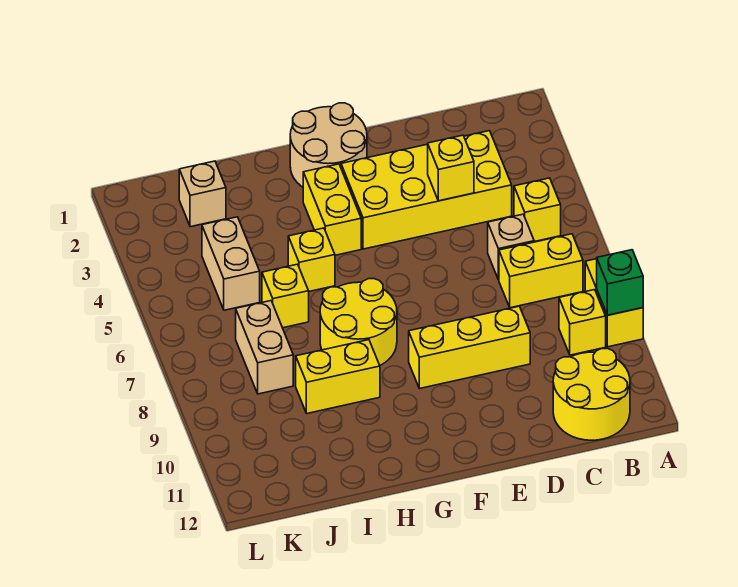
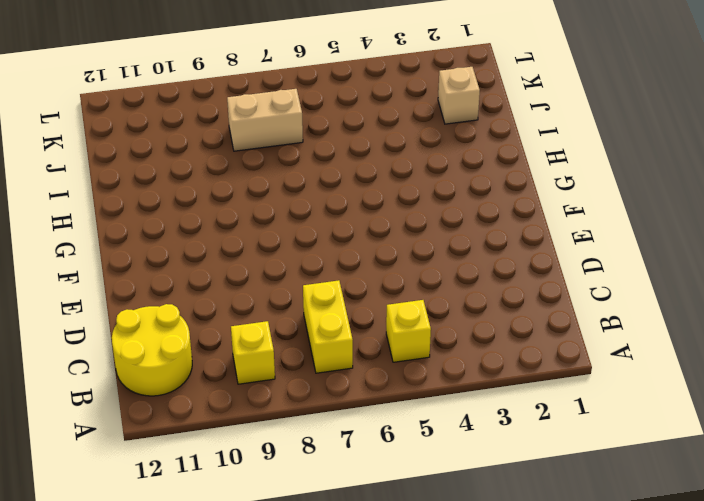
none -> yellow brick A8:A9 level 1
none -> yellow brick C3:F4 level 1
none -> tan brick C6 level 1

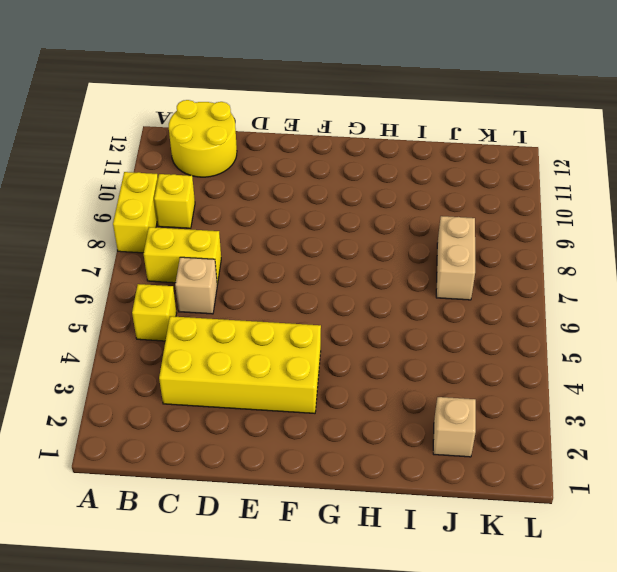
none -> yellow brick D9:F9 level 1
none -> tan round brick F1:G2 level 1
none -> yellow brick G3:G4 level 1

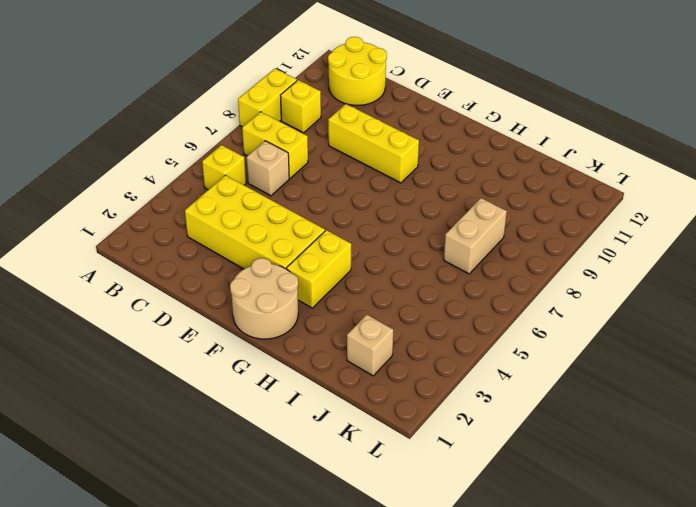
none -> yellow round brick G7:H8 level 1
none -> yellow brick H5 level 1
none -> yellow brick H9:I9 level 1

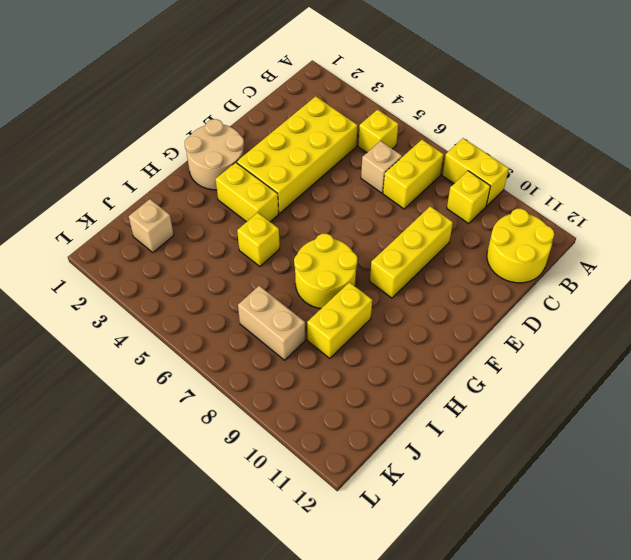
none -> yellow brick I6 level 1
none -> tan brick J4:J5 level 1
none -> green brick A9 level 2

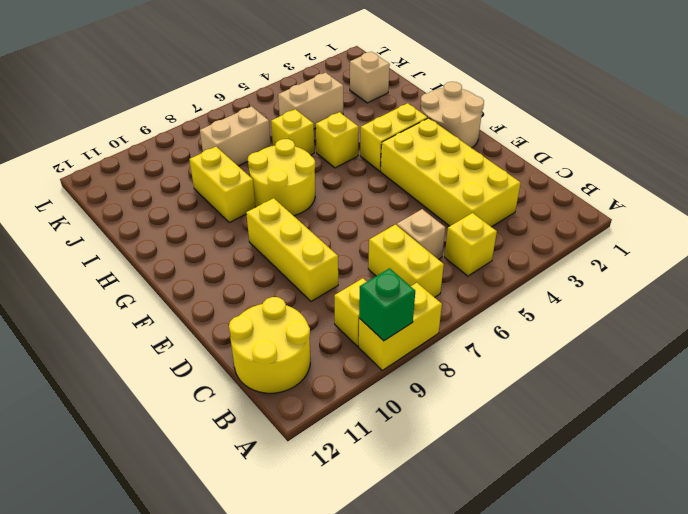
none -> yellow brick D4 level 2

